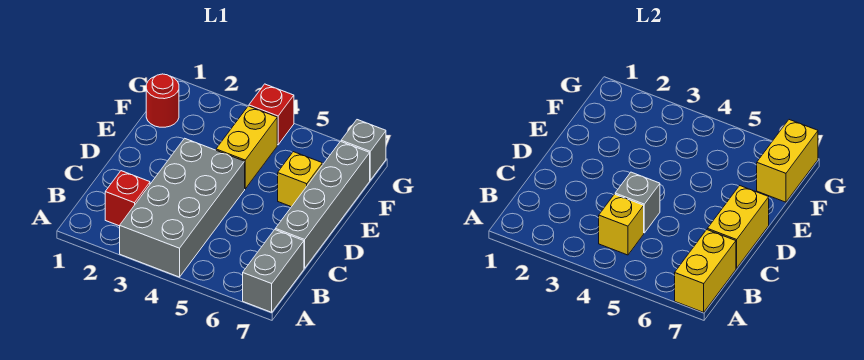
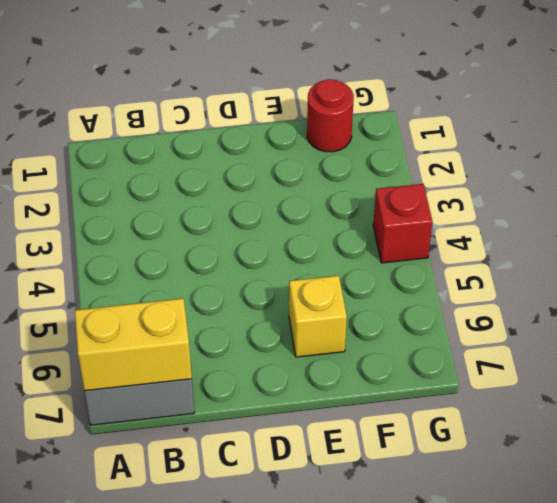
none -> grey brick A3:D4 level 1
none -> red brick B2 level 1
none -> grey brick C7:F7 level 1

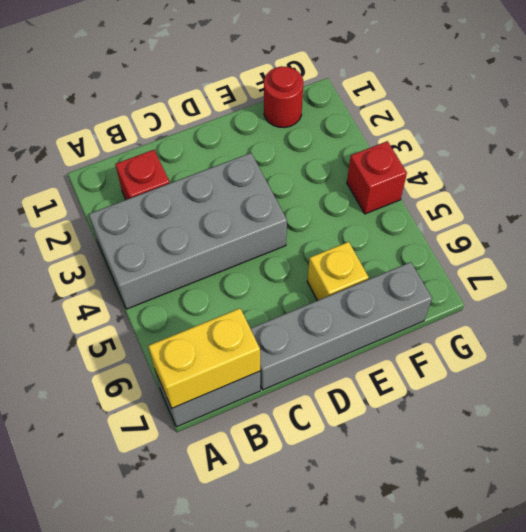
none -> yellow brick E4:F4 level 1
none -> grey brick G7 level 1
none -> yellow brick B4 level 2

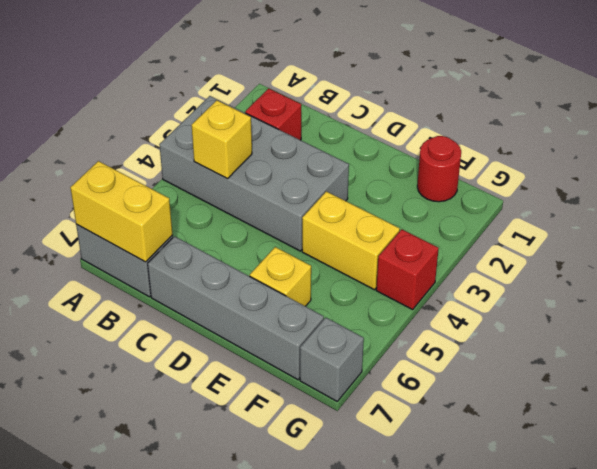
none -> grey brick C4 level 2
none -> yellow brick C7:D7 level 2
none -> yellow brick F7:G7 level 2

